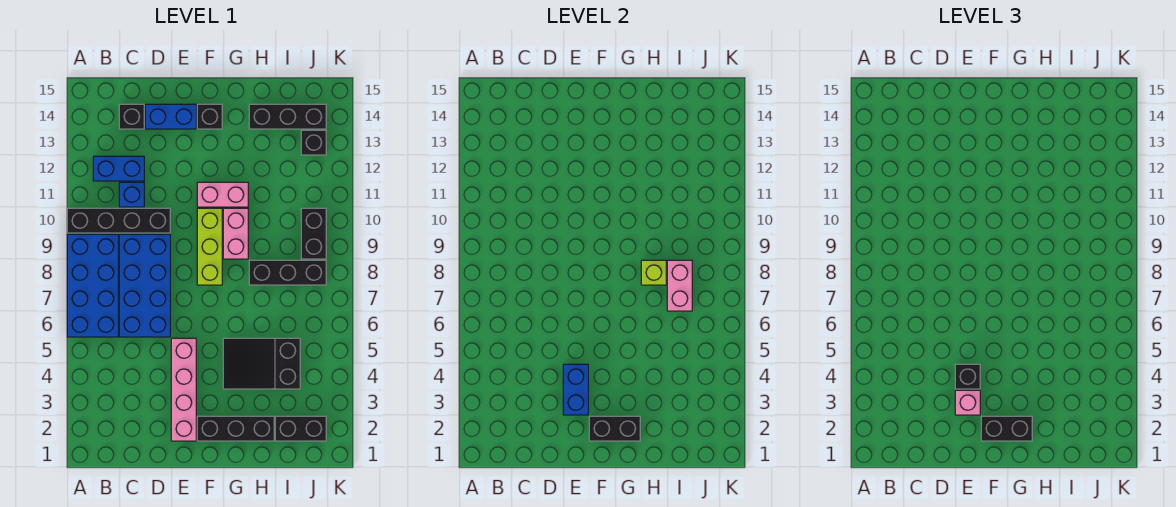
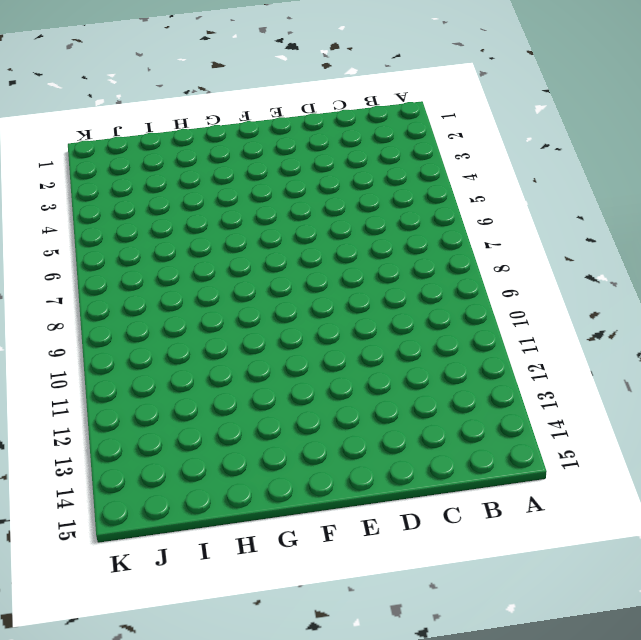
none -> blue brick A6:B9 level 1
none -> black brick A10:D10 level 1
none -> blue brick B12:C12 level 1

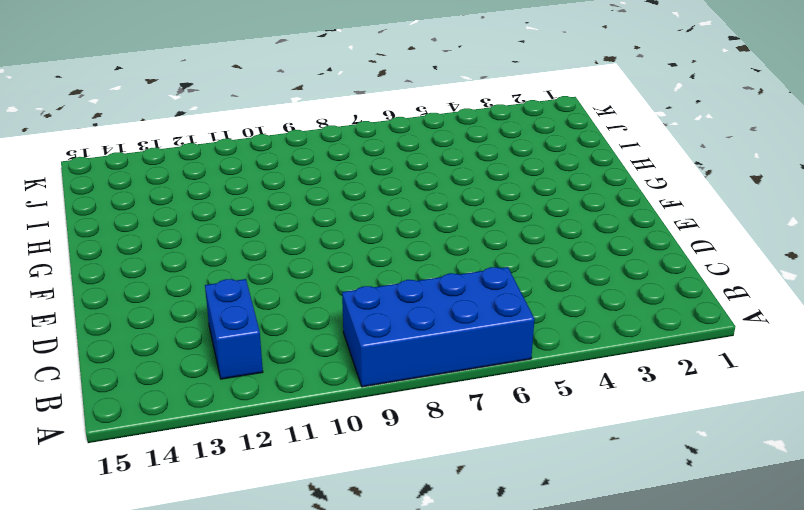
none -> black brick A10:D10 level 1
none -> blue brick C6:D9 level 1
none -> blue brick C11 level 1

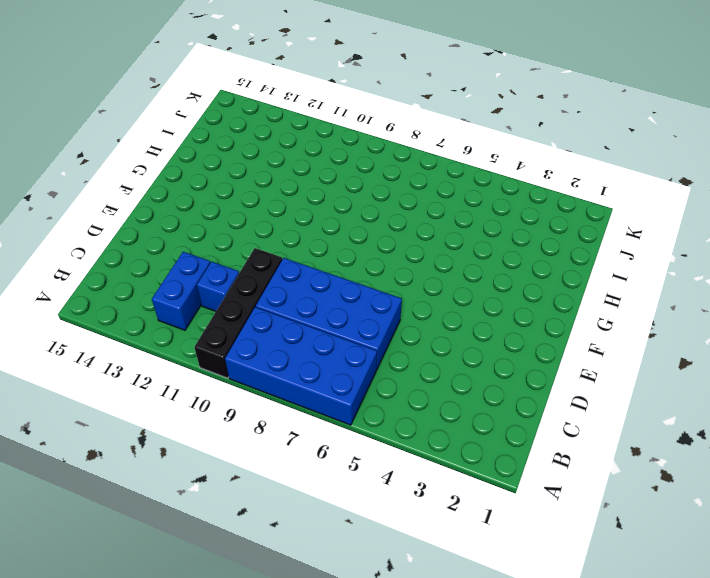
none -> black brick C14 level 1
none -> blue brick D14:E14 level 1
none -> pink brick E2:E5 level 1

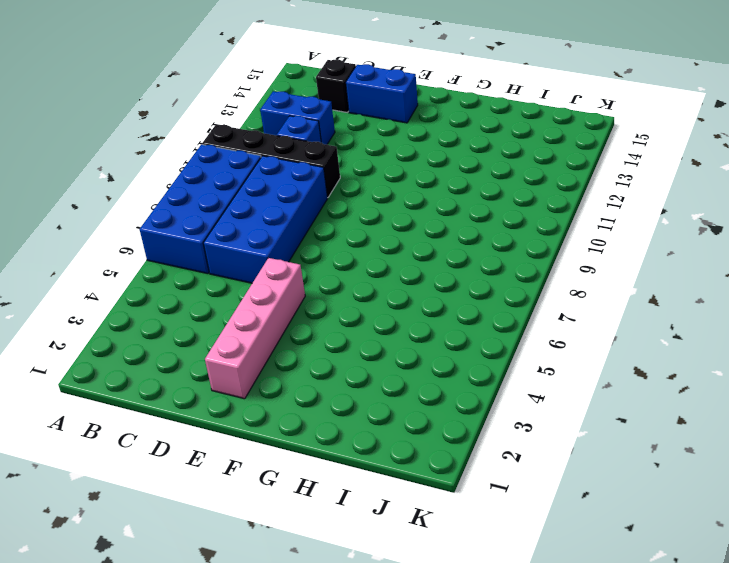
none -> black brick F2:H2 level 1
none -> lime brick F8:F10 level 1
none -> pink brick F11:G11 level 1

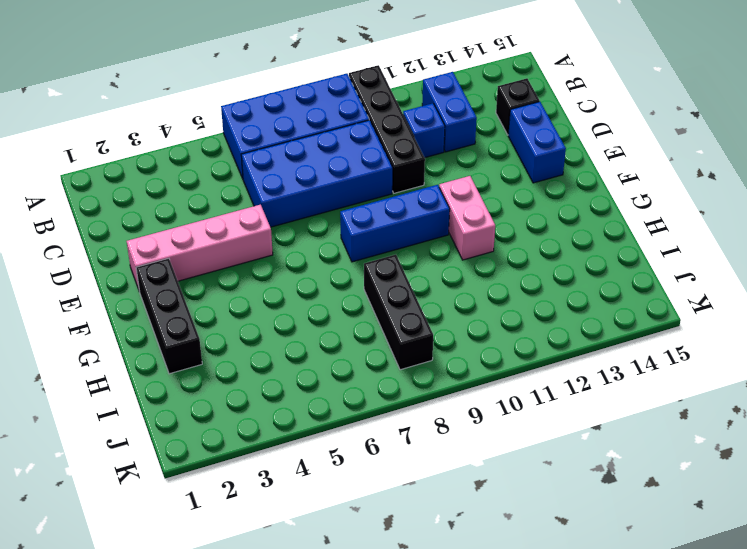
blue brick F8:F10 level 1 -> lime brick F8:F10 level 1
none -> black brick F14 level 1
none -> black slope G4:I5 level 1 top I
none -> pink brick G9:G10 level 1

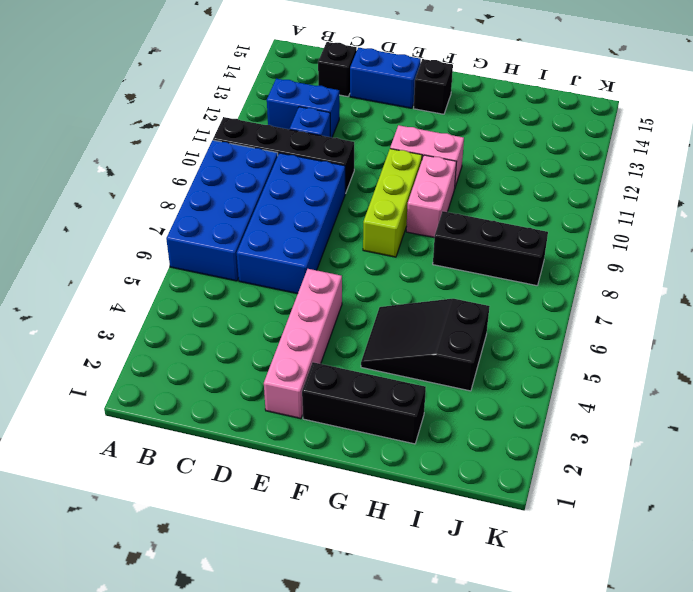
none -> black brick H14:J14 level 1
none -> black brick I2:J2 level 1
none -> black brick J9:J10 level 1

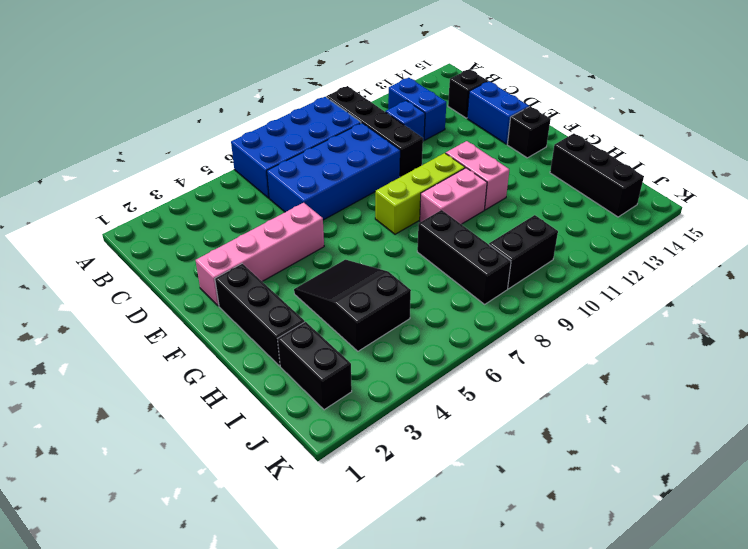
none -> black brick J13 level 1
none -> blue brick E3:E4 level 2
none -> black brick F2:G2 level 2

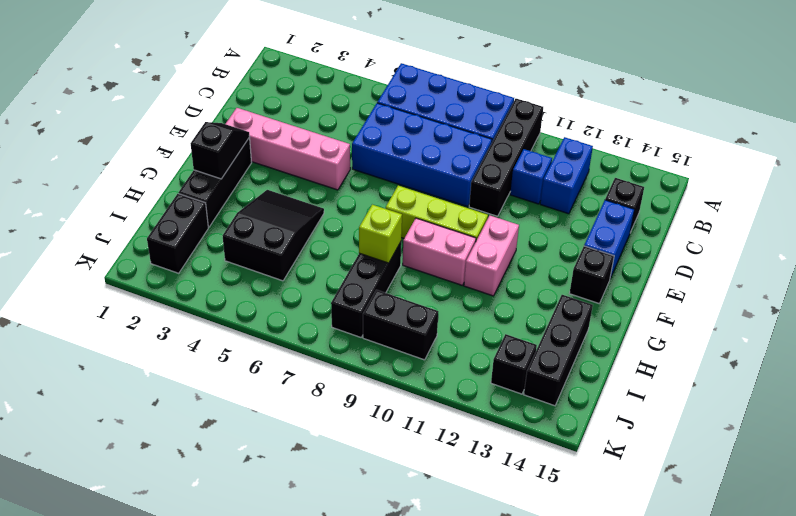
black slope F2:G2 level 2 top G -> black brick F2:G2 level 2
none -> blue brick E3:E4 level 2
none -> pink brick I7:I8 level 2
none -> pink brick E3 level 3

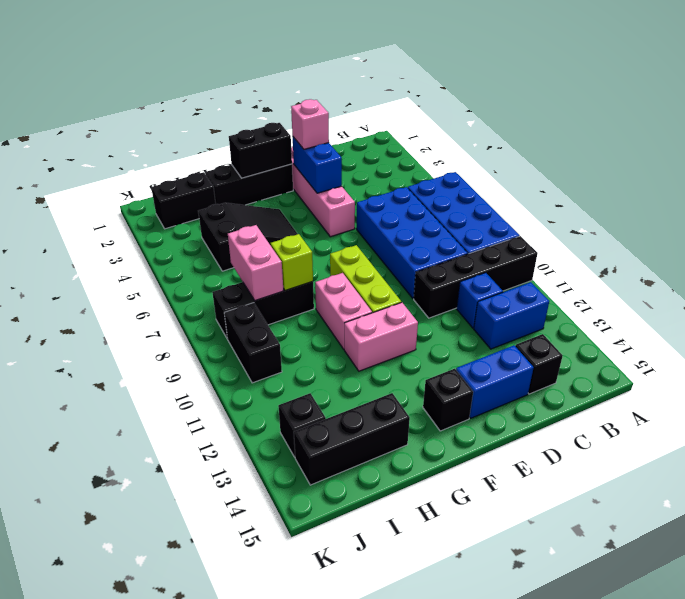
none -> black brick E4 level 3
none -> black brick F2:G2 level 3

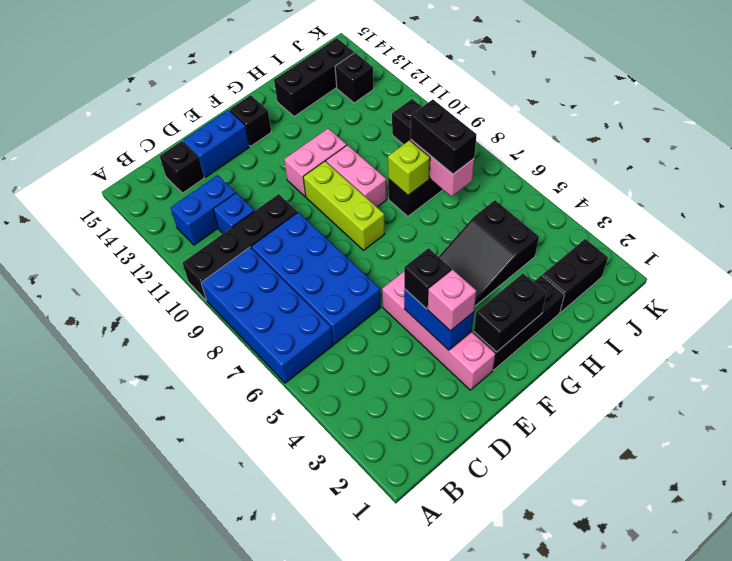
black brick I7:I8 level 3 -> black brick F2:G2 level 3

